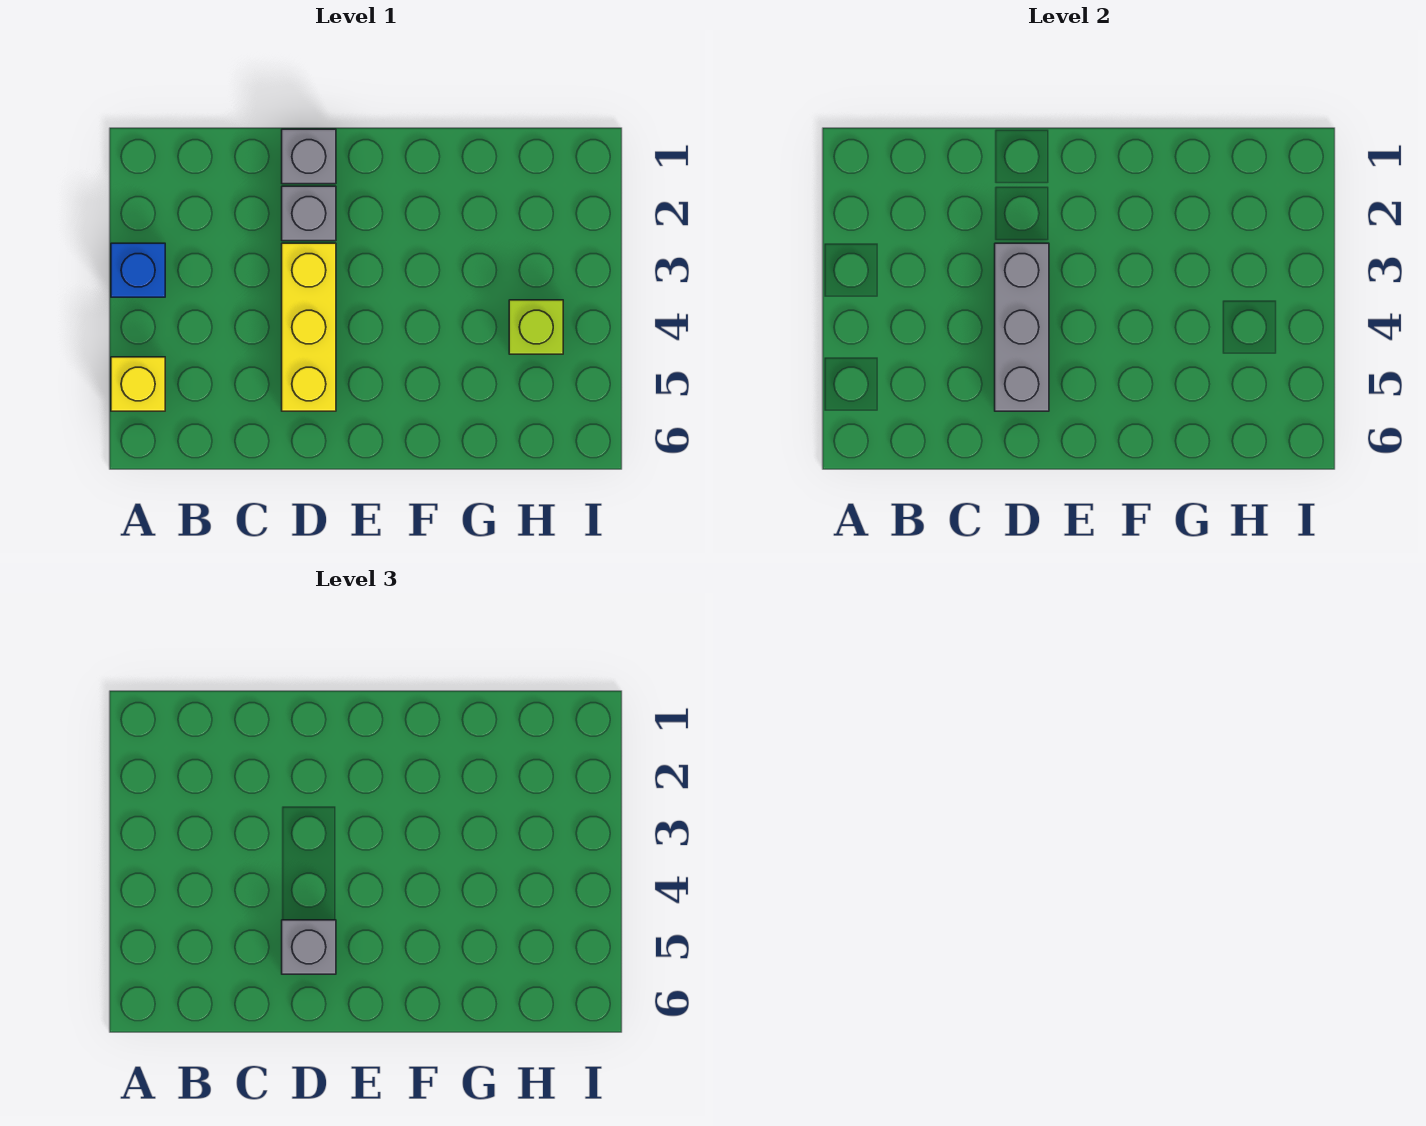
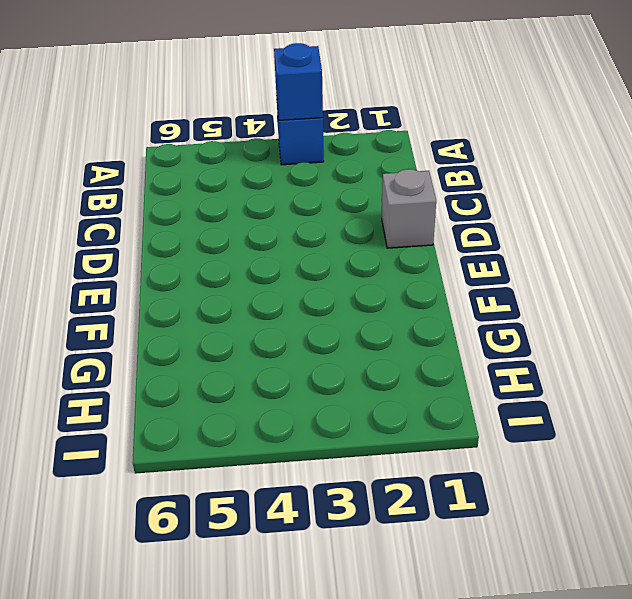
blue brick A3 level 2 -> none
none -> yellow brick A5 level 1
none -> grey brick D2 level 1

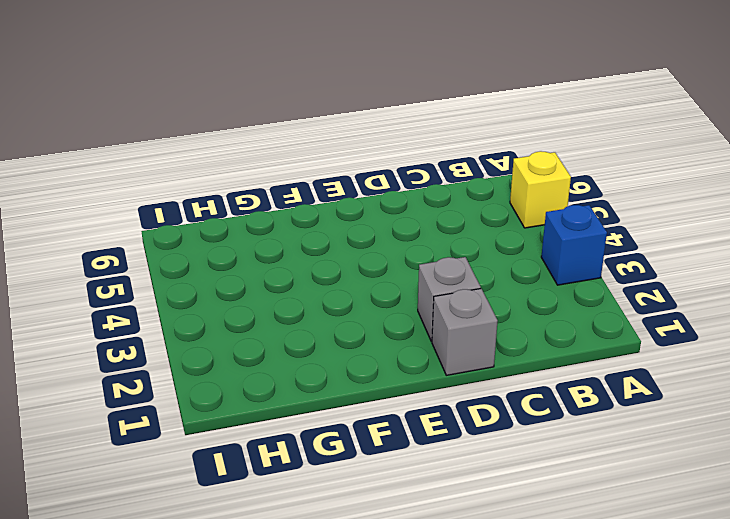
none -> yellow brick D3:D5 level 1
none -> lime brick H4 level 1

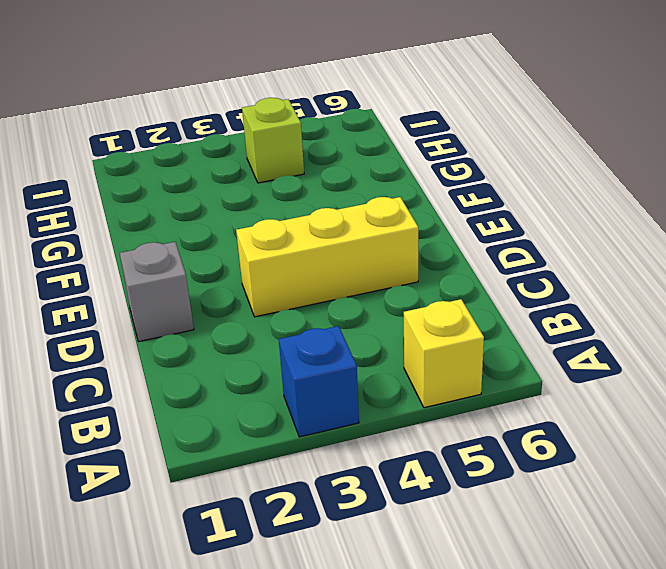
none -> grey brick D2 level 1
none -> grey brick D3:D5 level 2

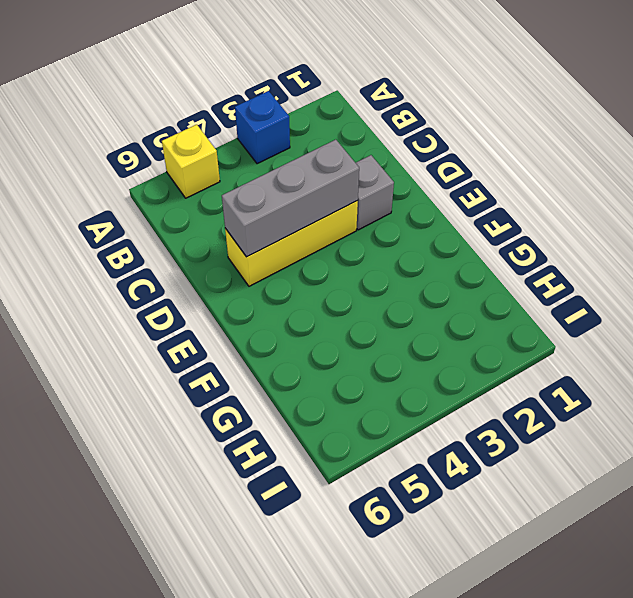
none -> grey brick D1 level 1
none -> lime brick H4 level 1

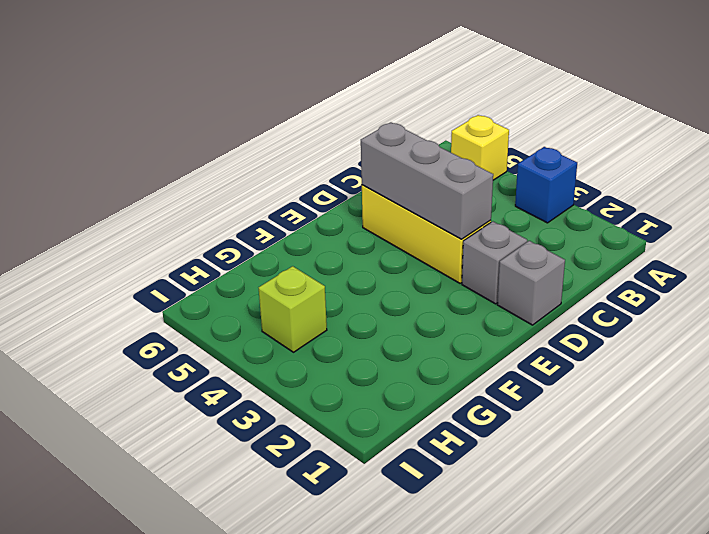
none -> grey brick D5 level 3

